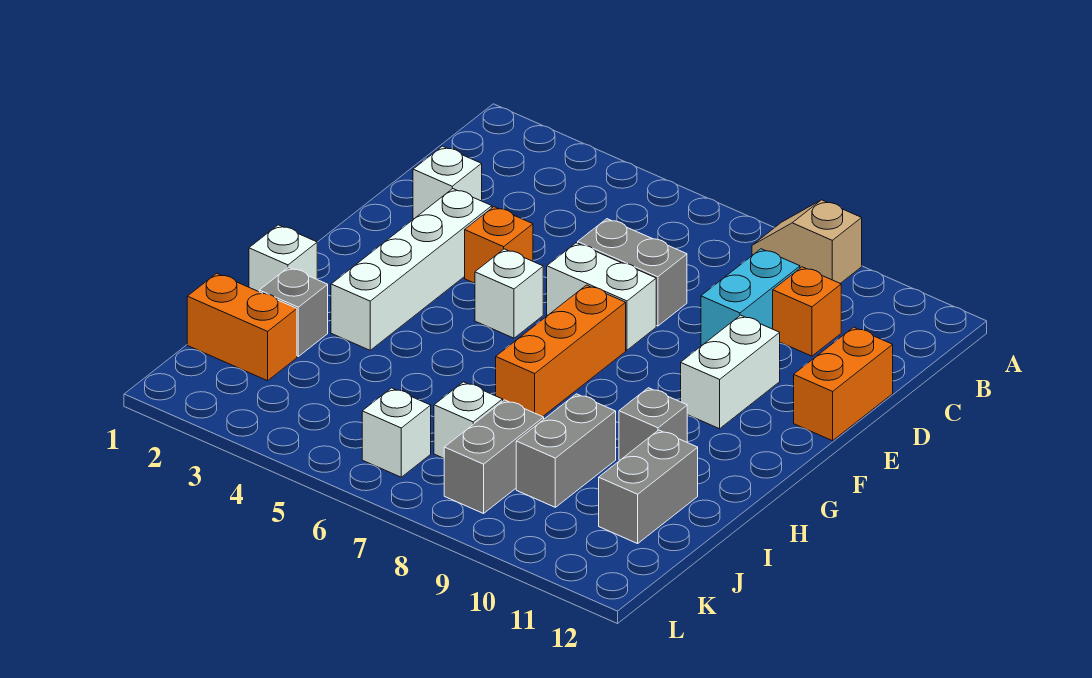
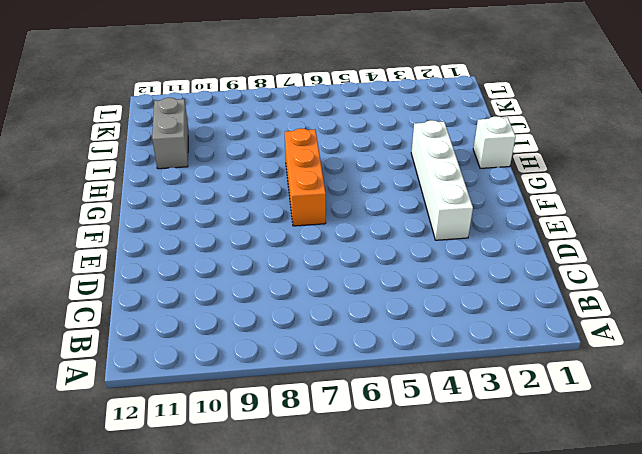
none -> tan slope A8:A9 level 1 top 9
none -> cyan brick C9:D9 level 1
none -> orange brick C10 level 1

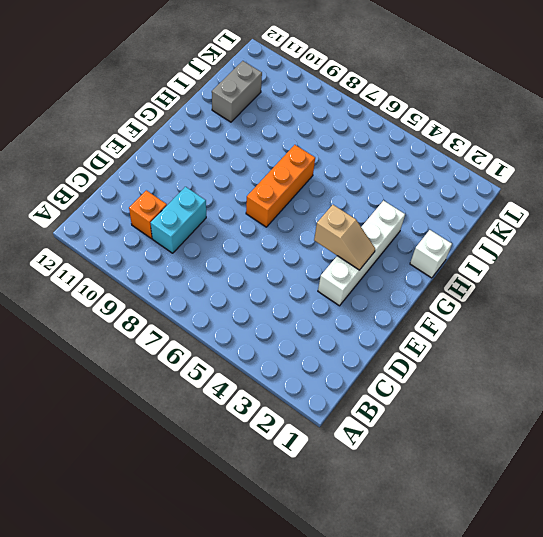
tan slope F3:F4 level 2 top 4 -> tan slope A8:A9 level 1 top 9
none -> white brick D2 level 1
none -> grey brick D6:D7 level 1
none -> orange brick D12:E12 level 1

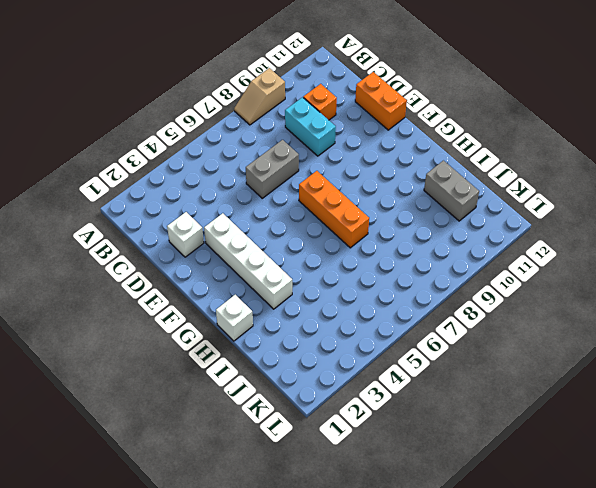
none -> orange brick E4 level 1
none -> white brick E6:E7 level 1
none -> white brick E10:F10 level 1

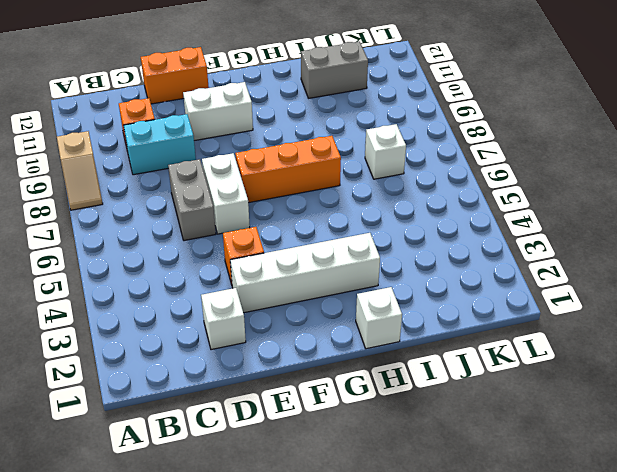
none -> white brick F5 level 1
none -> grey brick H10 level 1
none -> grey brick I2 level 1

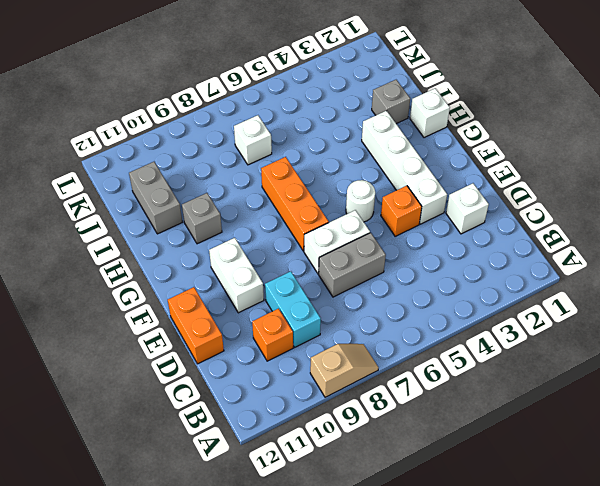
white round brick F5 level 1 -> white brick F5 level 1
none -> grey brick I9:J9 level 1
none -> orange brick J1:J2 level 1
none -> grey brick J8:K8 level 1

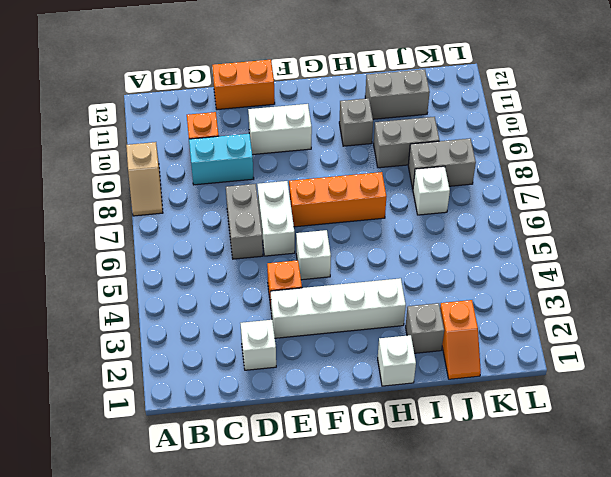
orange slope J1:J2 level 1 top 2 -> orange brick J1:J2 level 1
none -> white brick K6 level 1

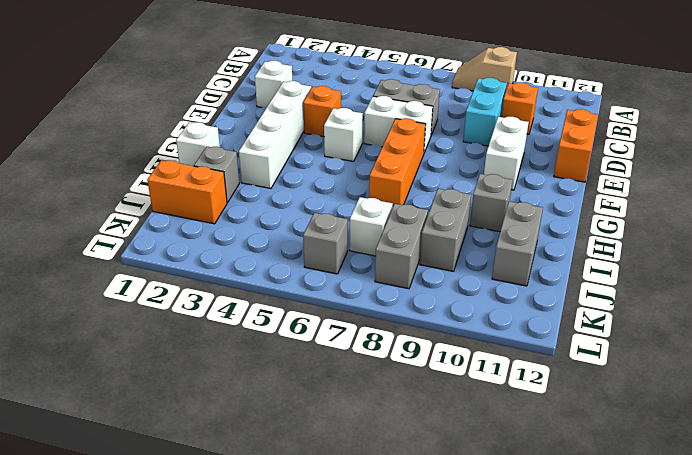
grey brick K6 level 1 -> white brick K6 level 1

